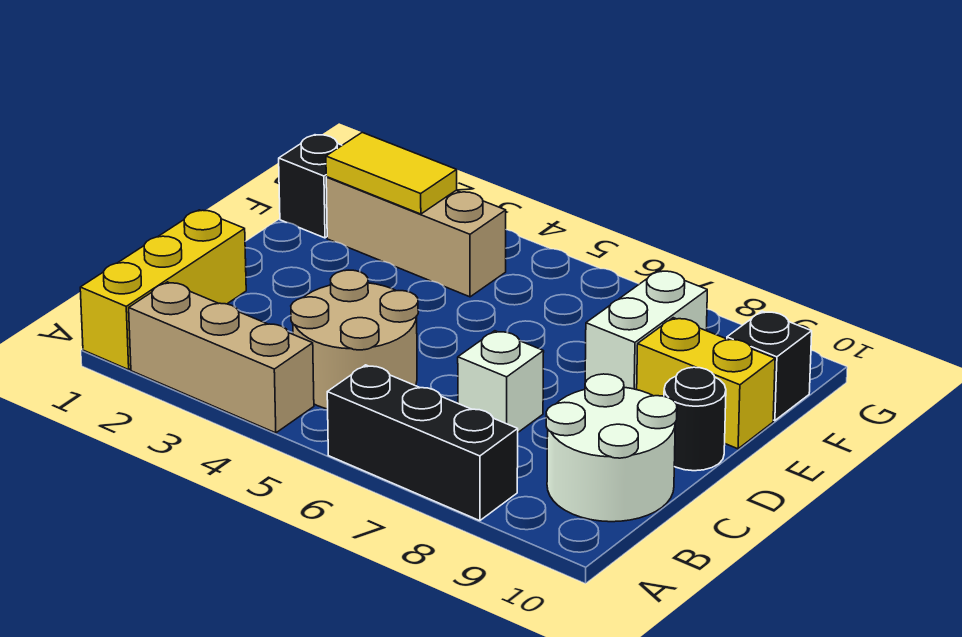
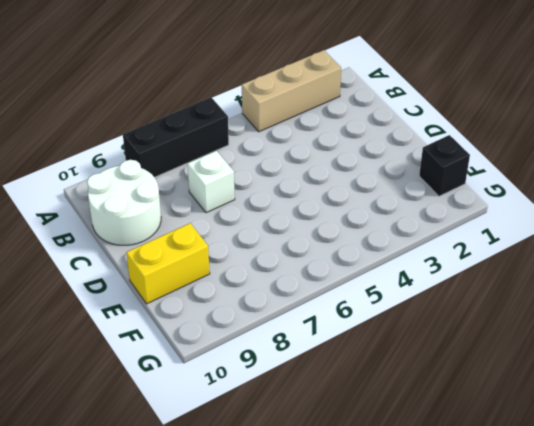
none -> yellow brick A1:C1 level 1
none -> tan round brick B4:C5 level 1
none -> black round brick D10 level 1

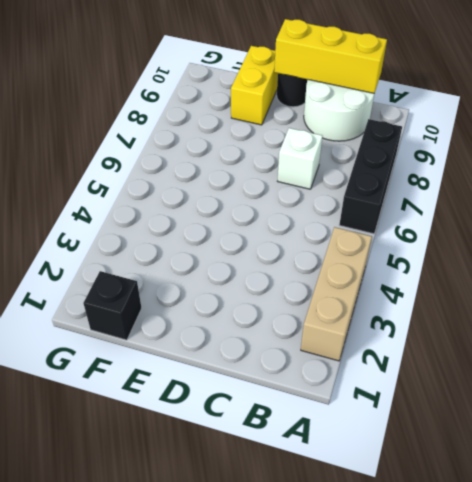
yellow brick B10:D10 level 2 -> yellow brick A1:C1 level 1
none -> tan round brick B4:C5 level 1
none -> white brick E8:F8 level 1
none -> tan brick F2:F4 level 1

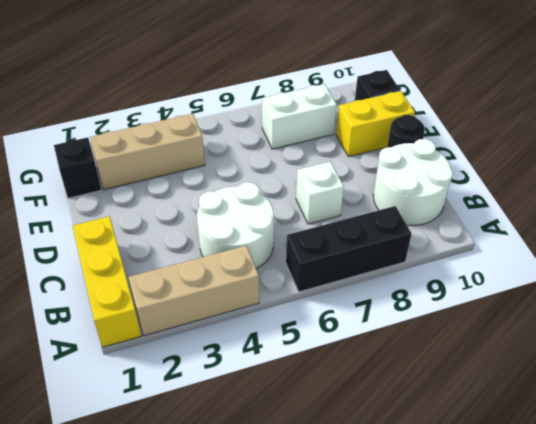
white round brick B4:C5 level 1 -> tan round brick B4:C5 level 1
white brick F7:F8 level 1 -> white brick E8:F8 level 1
none -> yellow tile F2:F3 level 2

